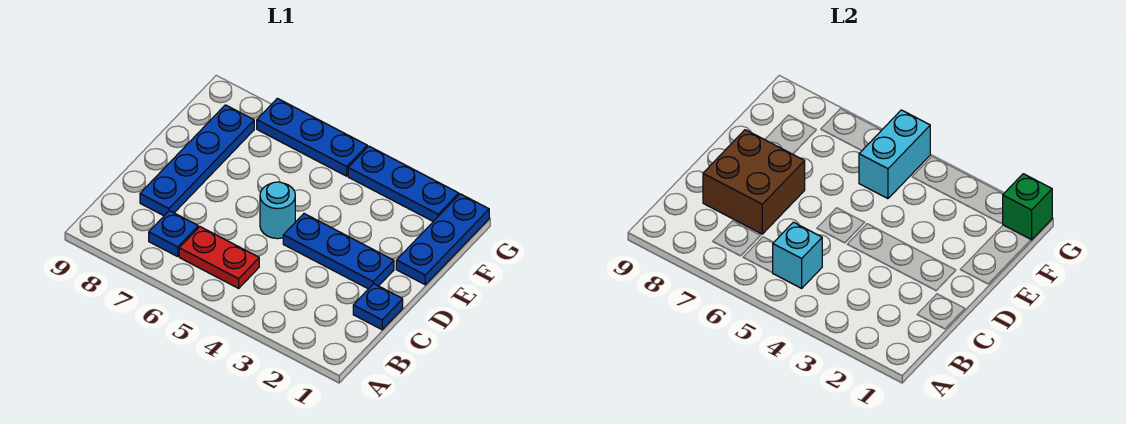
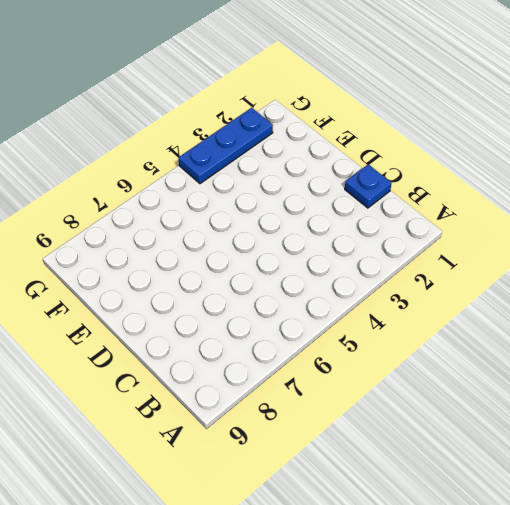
none -> red plate B5:B6 level 1
none -> blue plate B7 level 1
none -> blue plate C8:F8 level 1

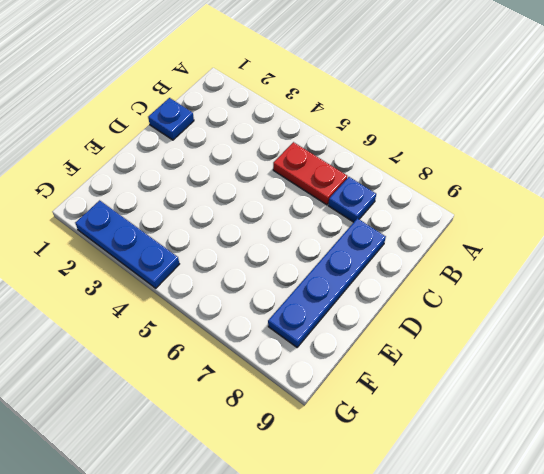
none -> blue plate D2:D4 level 1
none -> cyan round brick D5 level 1
none -> blue plate E1:G1 level 1

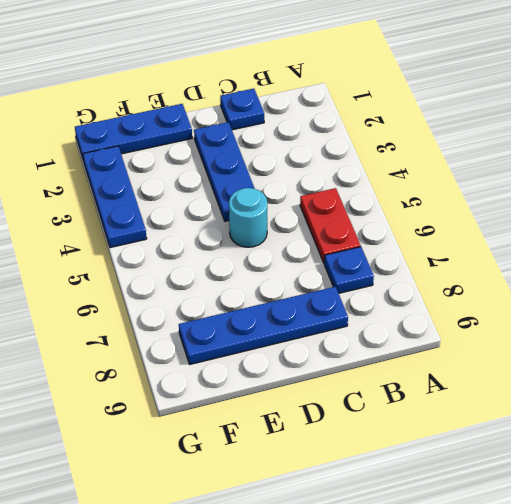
none -> blue plate G5:G7 level 1
none -> cyan brick B5 level 2
none -> brown brick C7:D8 level 2

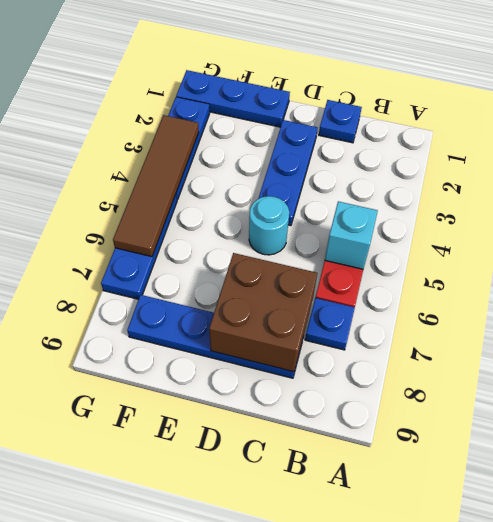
brown tile G3:G6 level 2 -> cyan brick F5:G5 level 2
none -> green brick G1 level 2

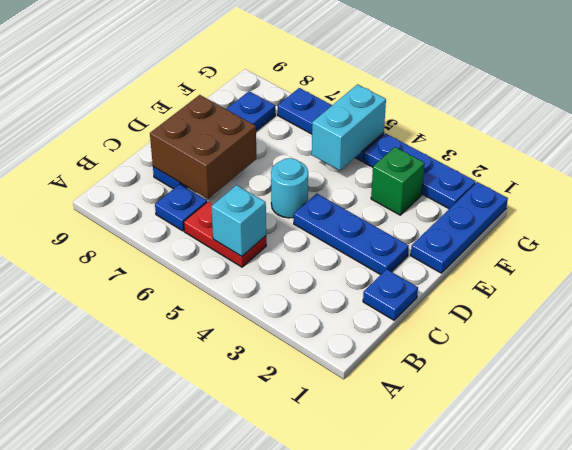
green brick F3 level 1 -> green brick G1 level 2

